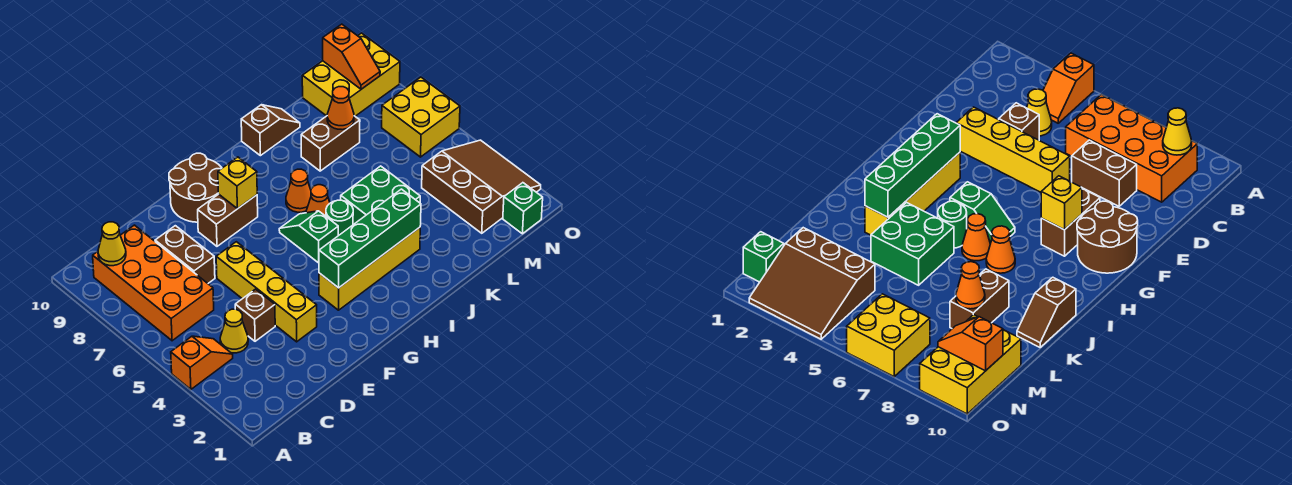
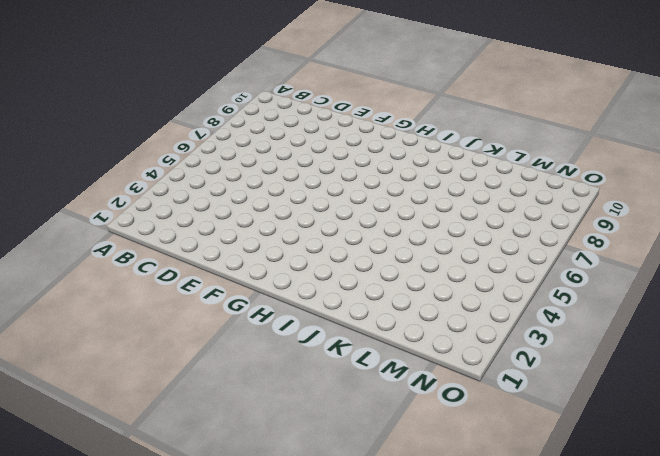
none -> orange slope A4:B4 level 1 top A
none -> orange brick B6:C9 level 1
none -> yellow cone C4 level 1

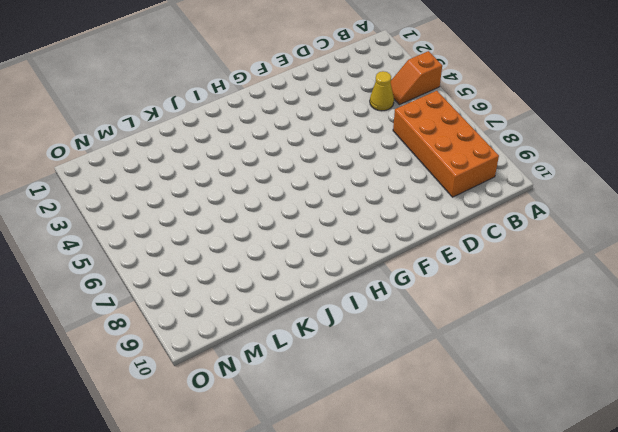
none -> brown brick D4 level 1
none -> brown brick D7:D8 level 1
none -> yellow brick E3:E6 level 1

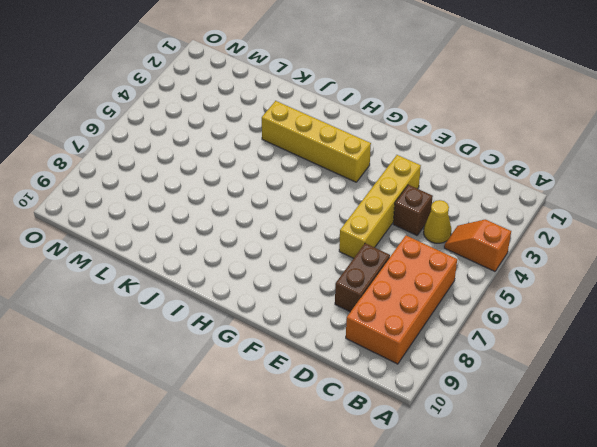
none -> brown brick F8:G8 level 1
none -> brown round brick F9:G10 level 1
none -> green slope H5:H6 level 1 top 5

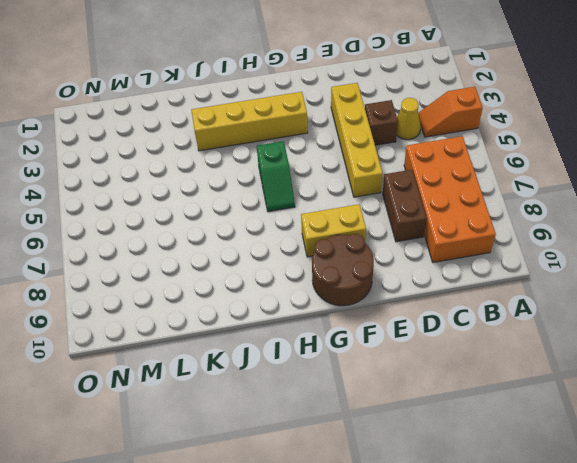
yellow brick F8:G8 level 1 -> brown brick F8:G8 level 1
none -> green round brick I5 level 1
none -> orange cone I6 level 1
none -> orange cone I7 level 1

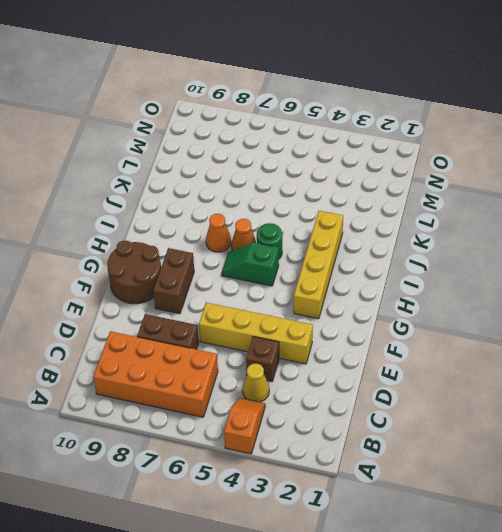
none -> green brick J4:K5 level 1
none -> brown slope J10:K10 level 1 top J
none -> brown brick K8:L8 level 1

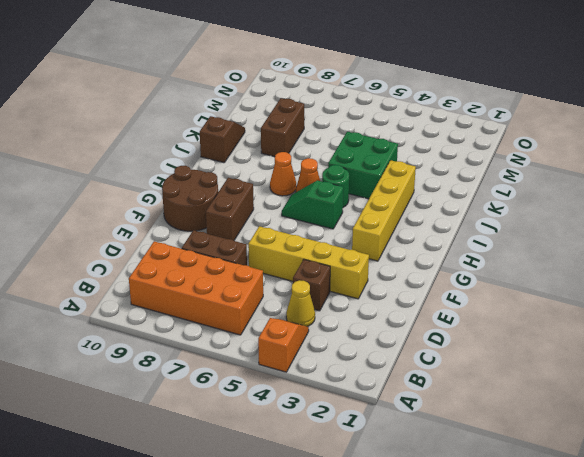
none -> brown slope M2:O4 level 1 top M
none -> yellow brick M9:O10 level 1
none -> green brick N1 level 1

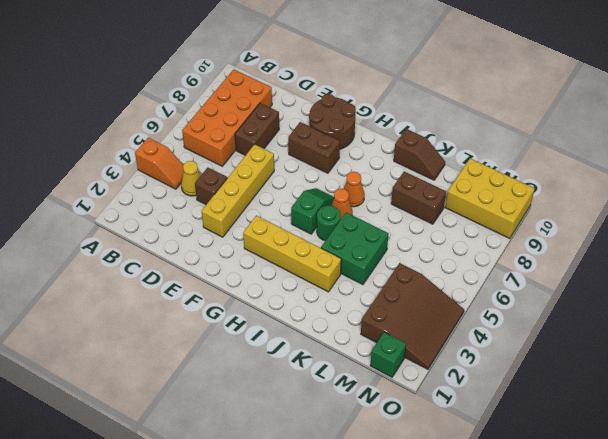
none -> yellow brick N6:O7 level 1
none -> yellow cone B9 level 2
none -> green brick G3:J3 level 2

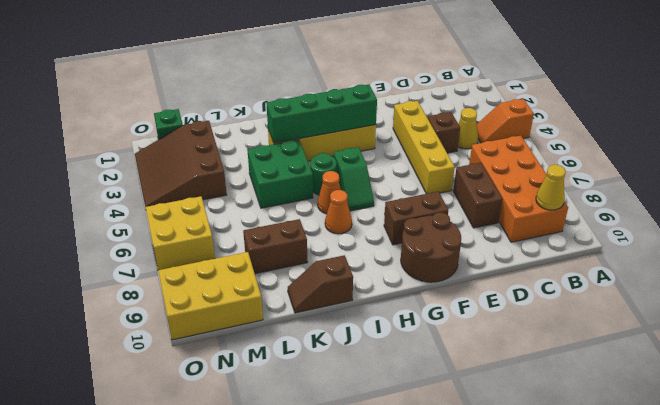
none -> yellow brick G8 level 2
none -> orange cone L8 level 2
none -> orange slope N9:N10 level 2 top 10

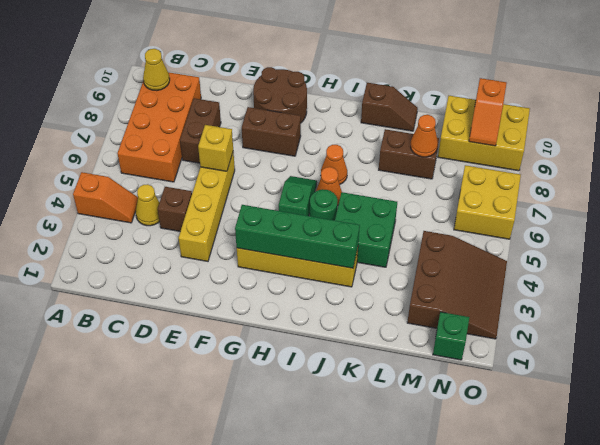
yellow brick E6 level 2 -> yellow brick G8 level 2

